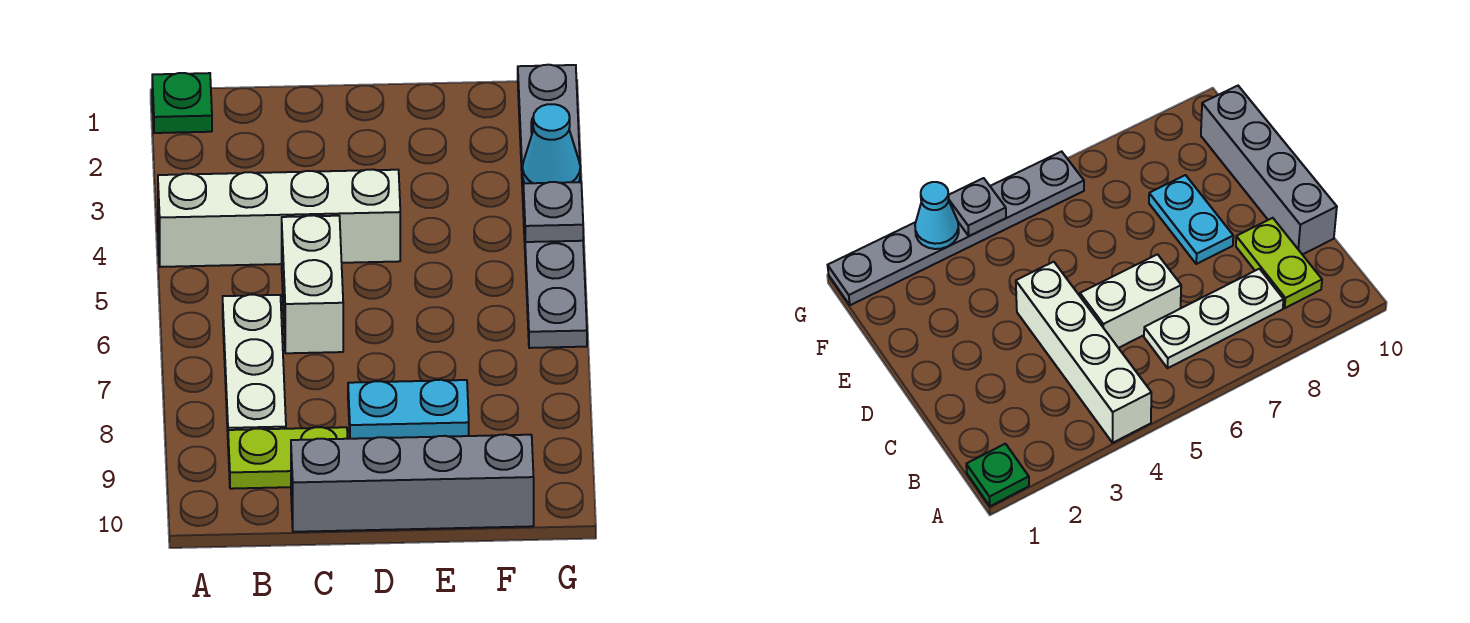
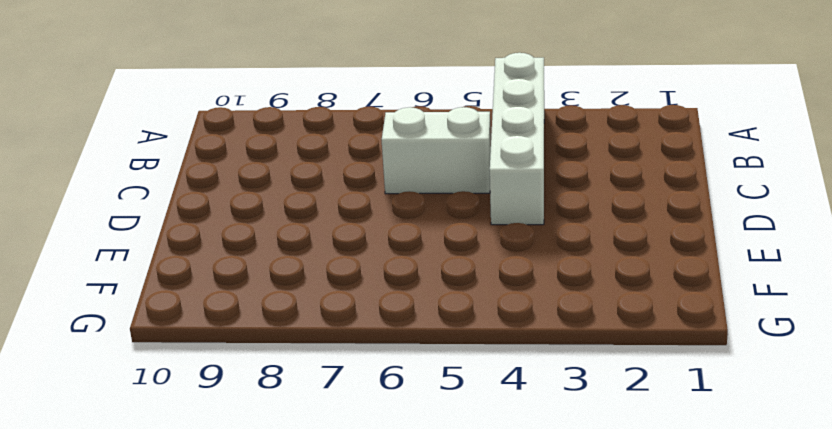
none -> green plate A1 level 1
none -> white plate B6:B8 level 1

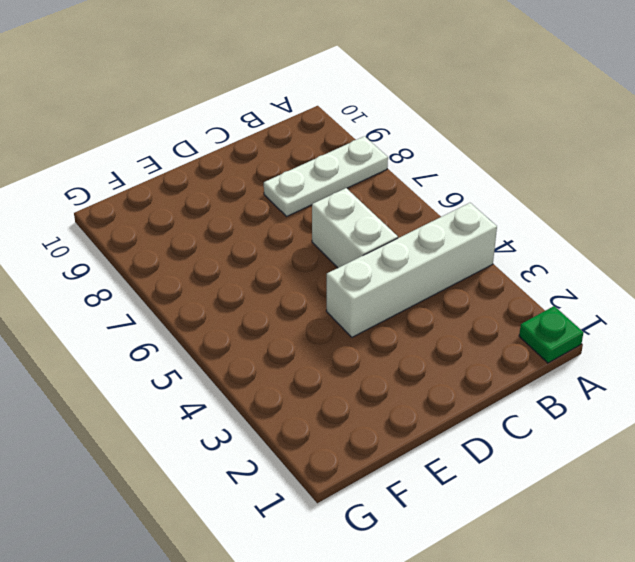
white plate A8:C8 level 1 -> white plate B6:B8 level 1
none -> lime plate B9:C9 level 1
none -> grey brick C10:F10 level 1

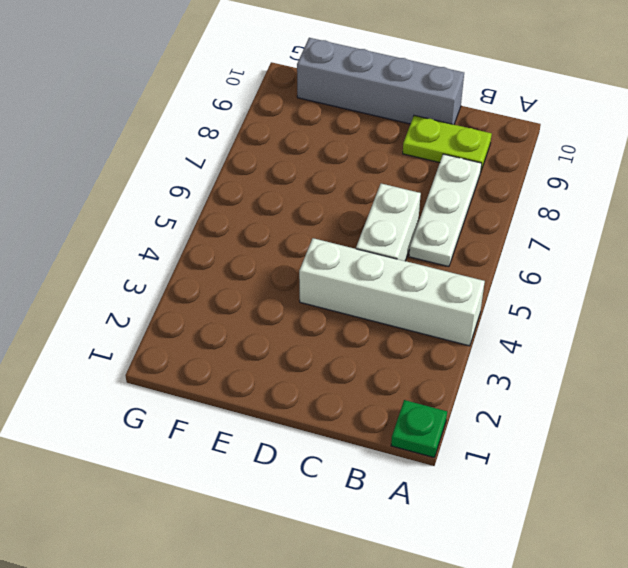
none -> cyan plate D8:E8 level 1
none -> grey plate G1:G6 level 1

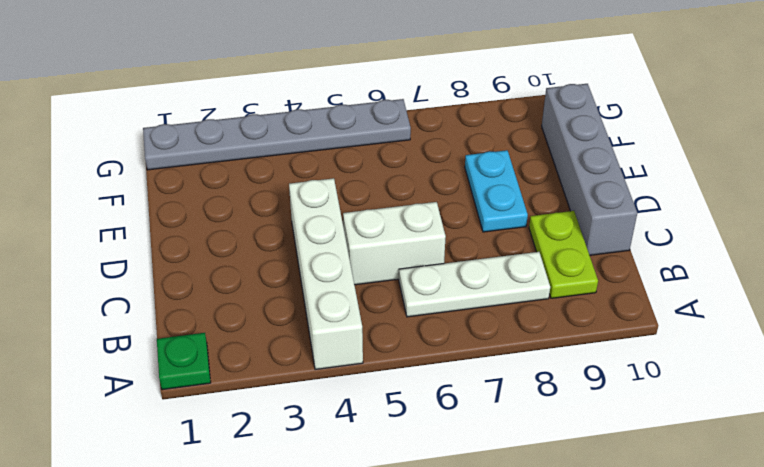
none -> cyan cone G3 level 2
none -> grey plate G4 level 2

